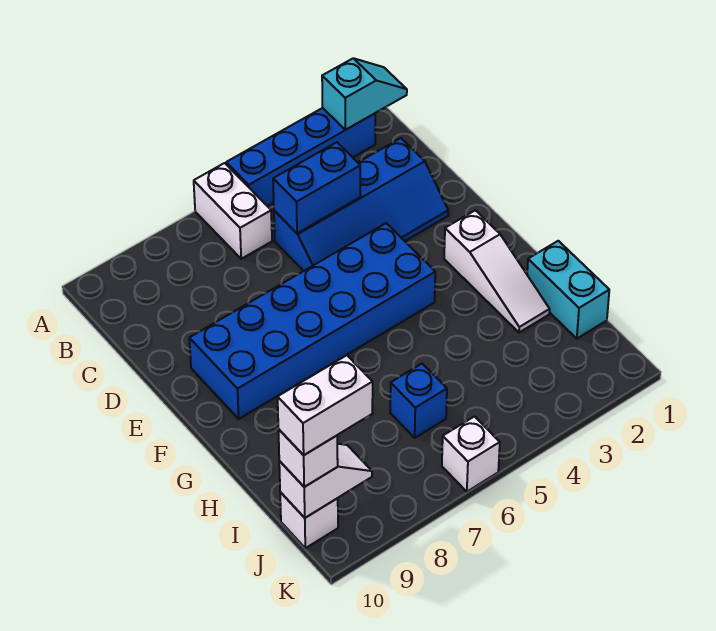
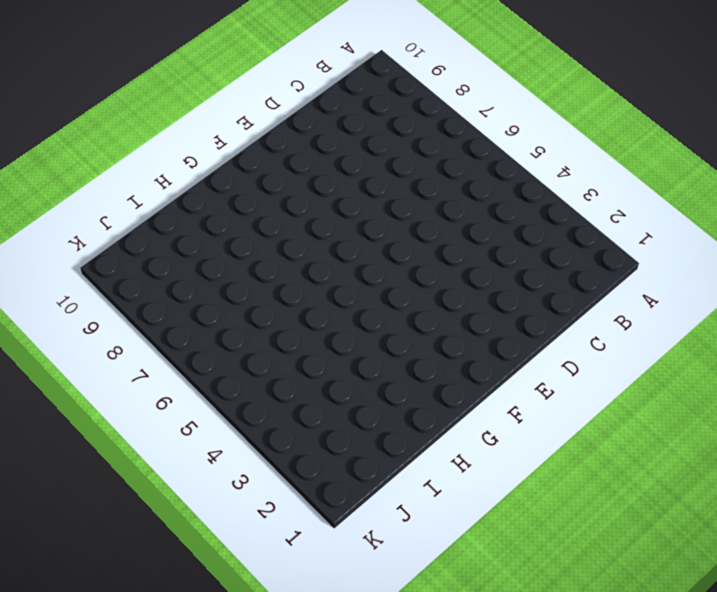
none -> blue brick A2:A5 level 1
none -> white brick A6:B6 level 1
none -> blue slope C2:D5 level 1 top C

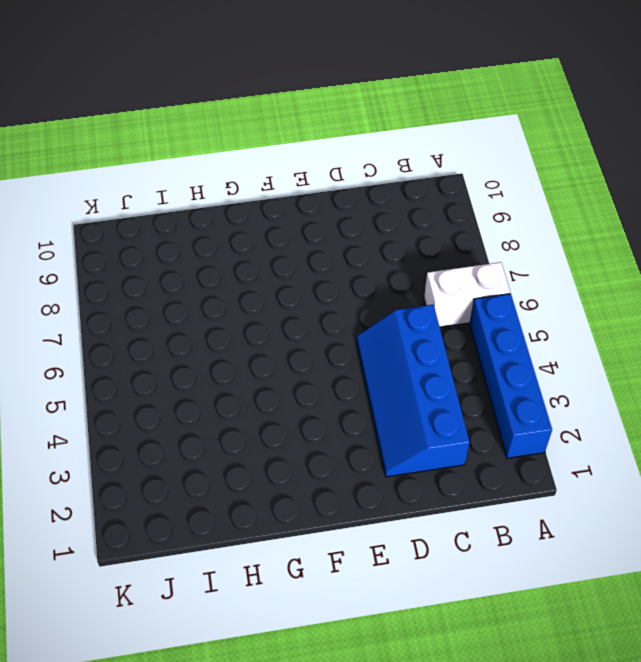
none -> blue brick E4:F9 level 1
none -> white slope F2:H2 level 1 top F
none -> cyan brick H1:I1 level 1

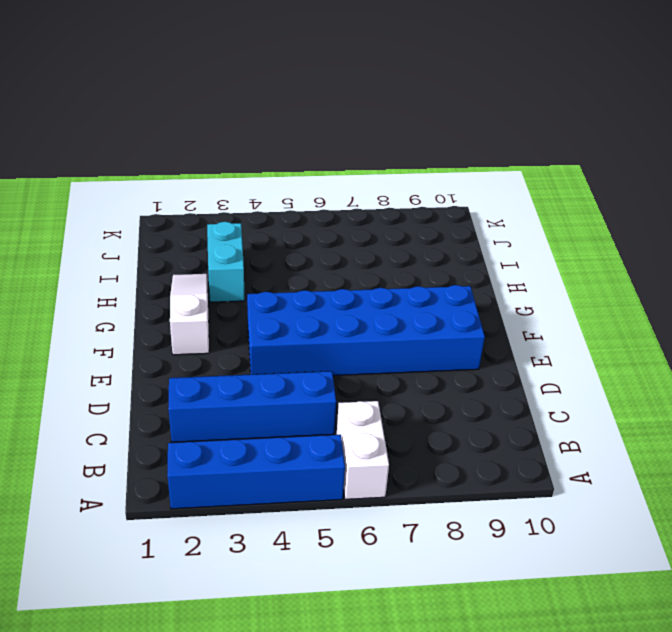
cyan brick H3:I3 level 1 -> cyan brick H1:I1 level 1
none -> blue brick I6 level 1
none -> white brick J10 level 1
none -> white brick K6 level 1

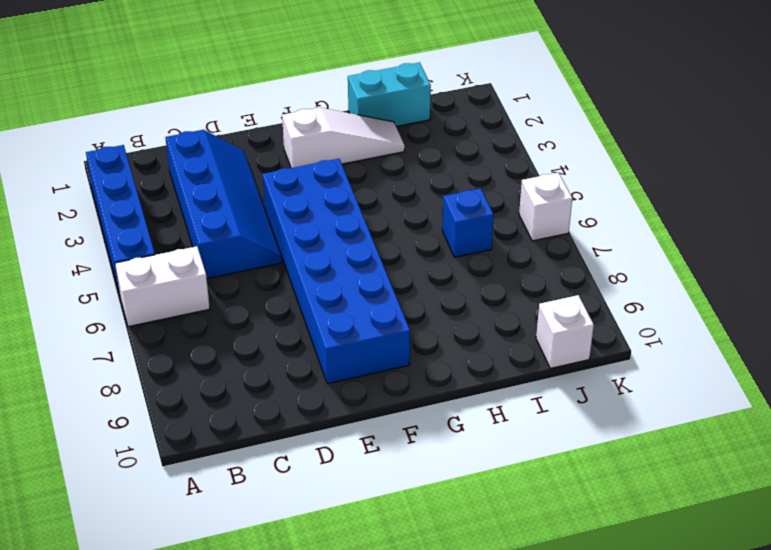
none -> cyan slope A1:A2 level 2 top 2
none -> blue brick C4:C5 level 2
none -> white slope J9:J10 level 2 top 10

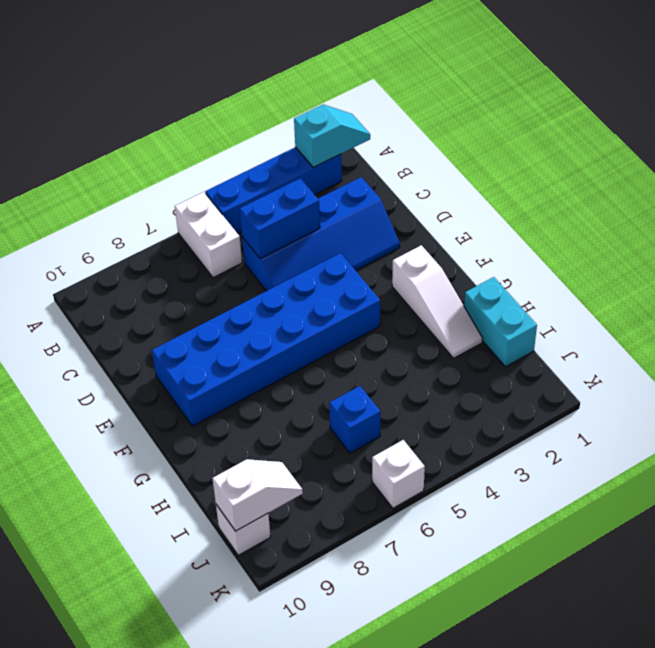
none -> white brick J10 level 3
none -> white brick J9:J10 level 4

